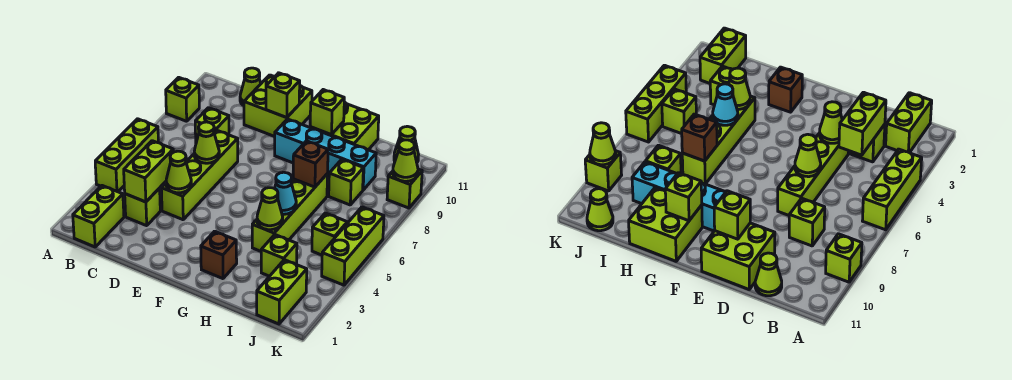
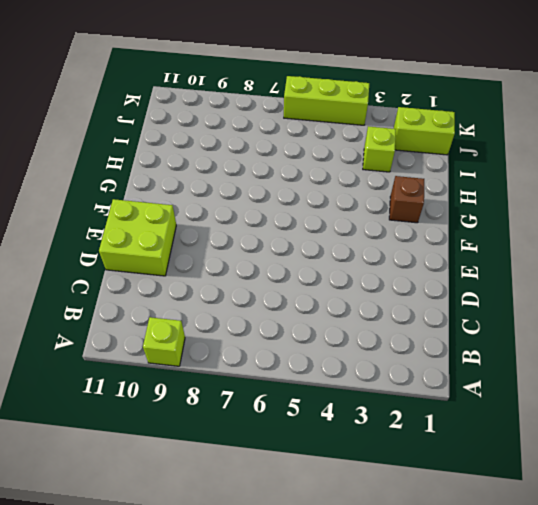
none -> lime brick A4:A6 level 1
none -> lime brick B1:B2 level 1
none -> lime brick C3 level 1

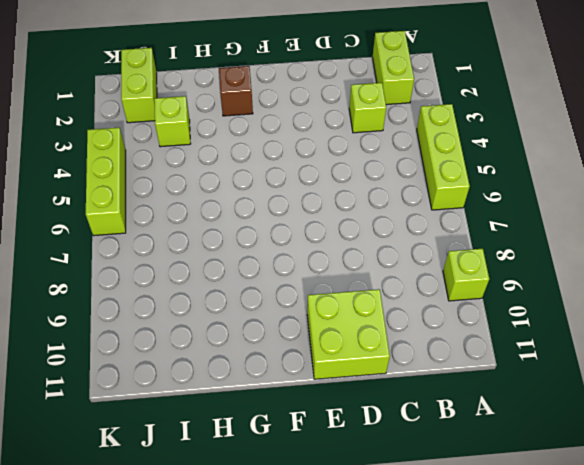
none -> lime brick C8 level 1
none -> lime cone C11 level 1
none -> lime brick D4:D7 level 1

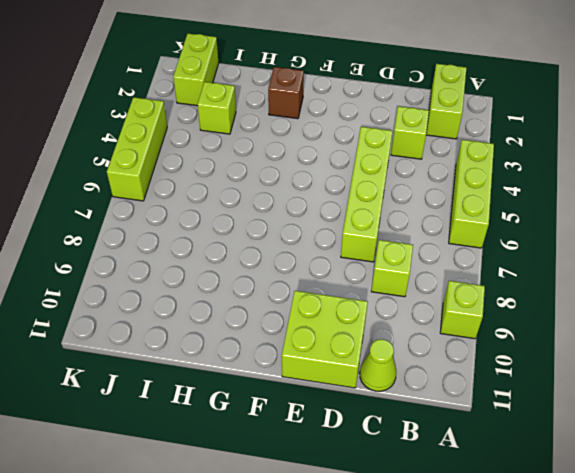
none -> cyan brick F9:I9 level 1
none -> lime brick G10:H11 level 1
none -> lime brick H4:H7 level 1

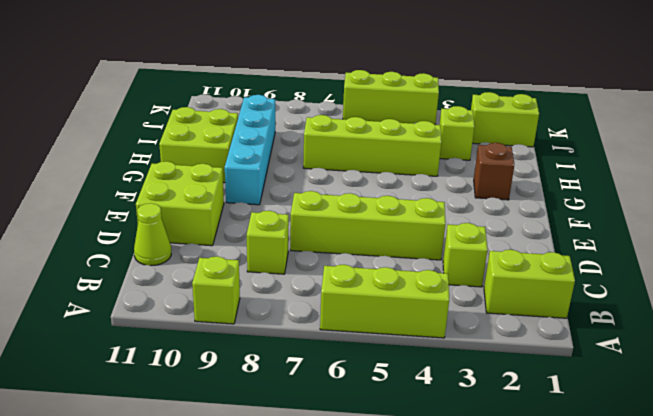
none -> lime brick I8 level 1
none -> lime brick J5 level 1
none -> lime cone J11 level 1

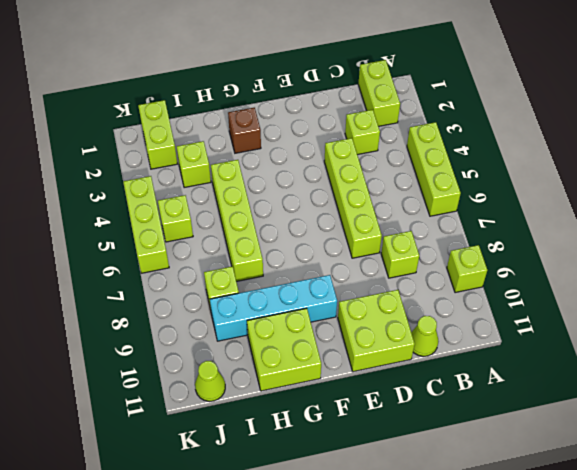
none -> lime brick K9 level 1
none -> lime brick C3:C4 level 2
none -> lime cone D4 level 2

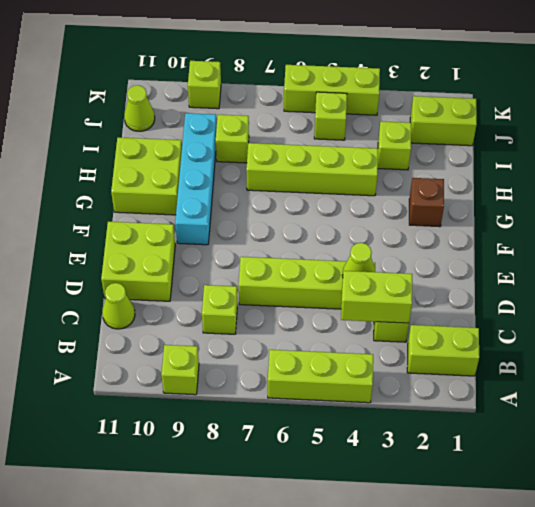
none -> lime cone D6 level 2
none -> lime brick E10 level 2
none -> lime brick G10 level 2

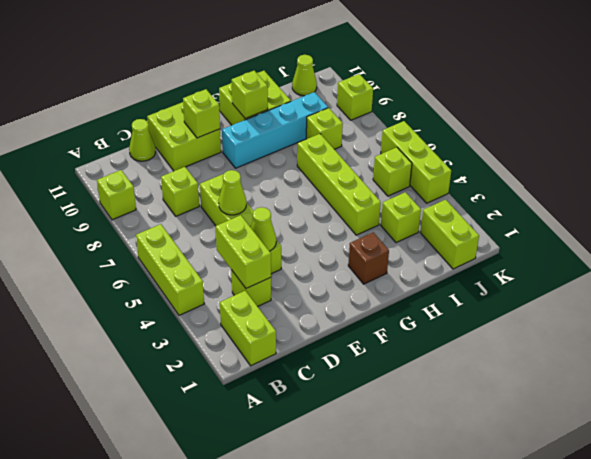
none -> lime cone H4 level 2
none -> cyan cone H5 level 2
none -> brown brick H7 level 2

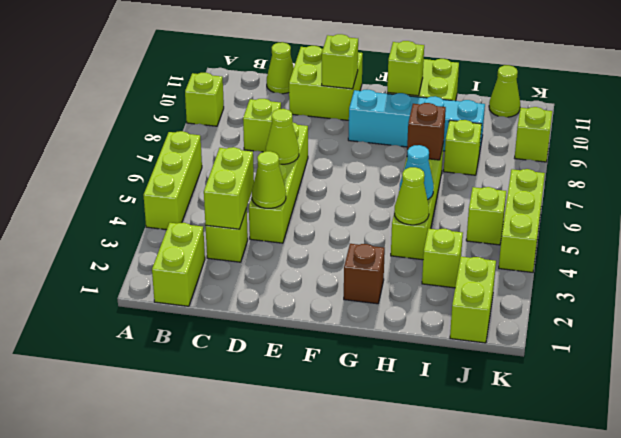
none -> lime cone K9 level 2

